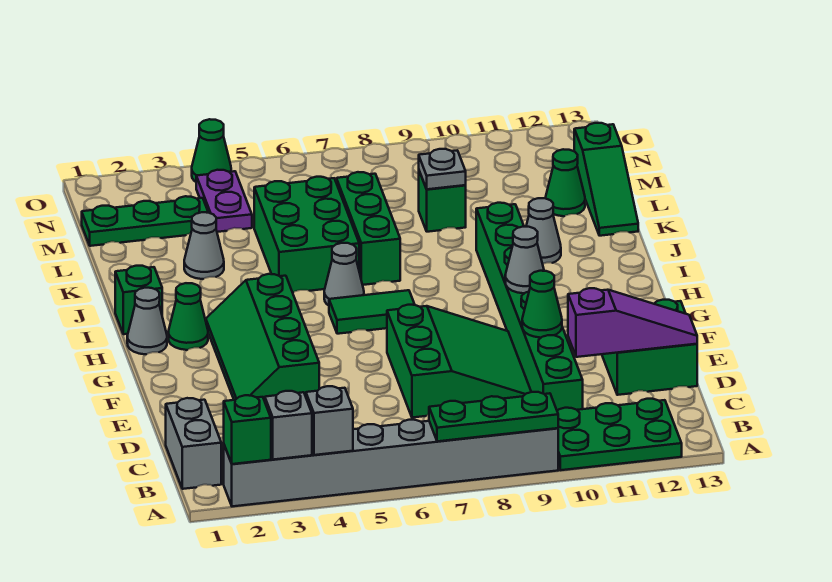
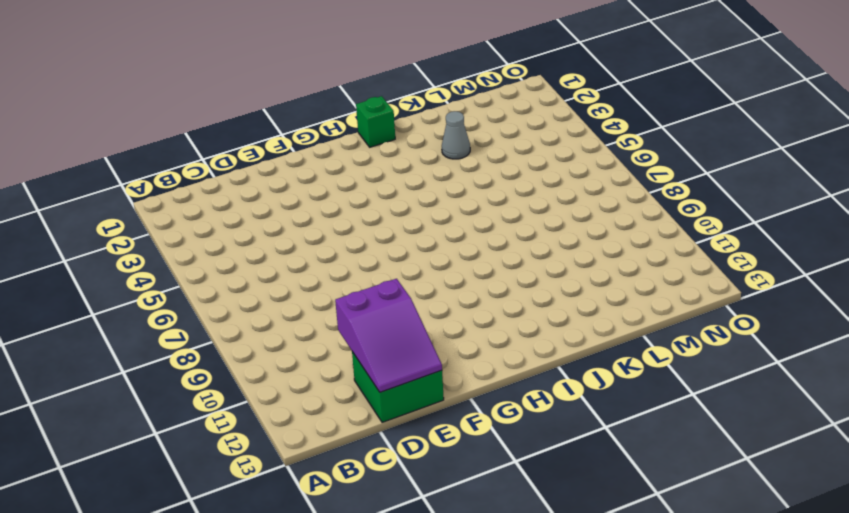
purple slope D11:E13 level 2 top 11 -> purple slope D11:D13 level 2 top 11
none -> grey brick A2:A9 level 1
none -> green plate A10:B12 level 1
none -> grey brick B1:C1 level 1
none -> green brick C10:J10 level 1

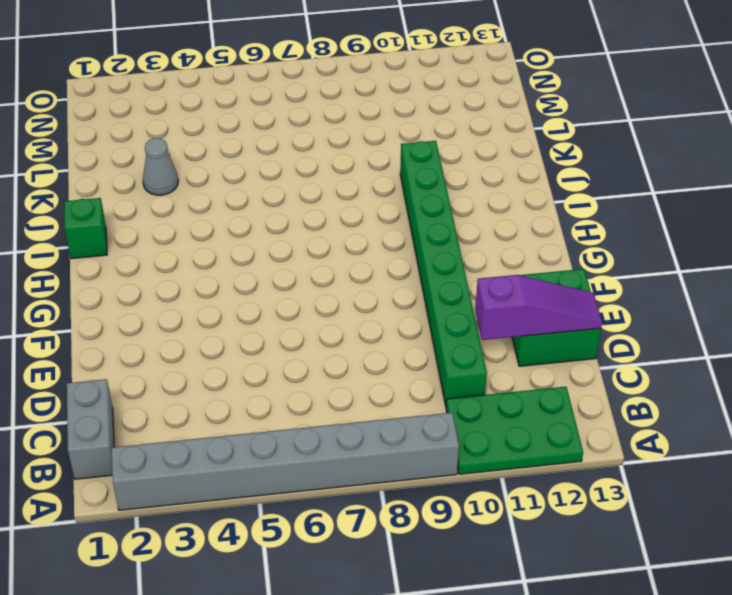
none -> green slope D7:F9 level 1 top 7
none -> green slope E3:H4 level 1 top 4
none -> grey cone H1 level 1
none -> green cone H2 level 1

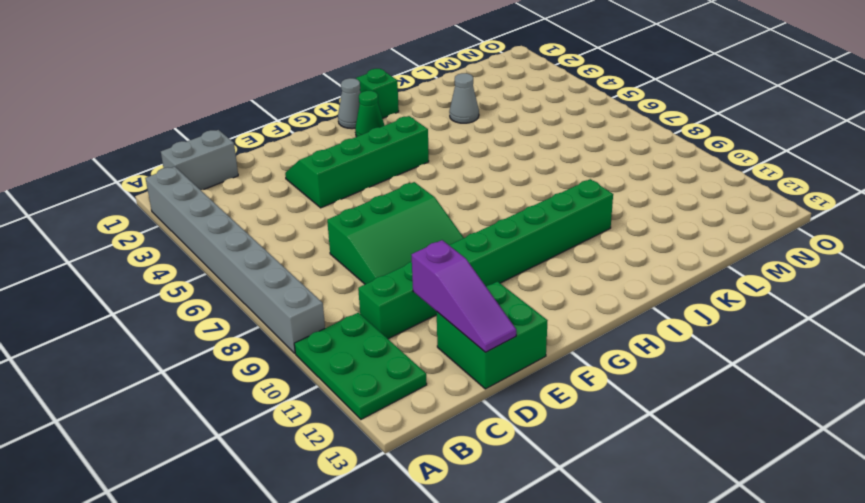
none -> green tile H6:H7 level 1
none -> grey cone I6 level 1
none -> green brick J5:L6 level 1
none -> green brick J7:L7 level 1

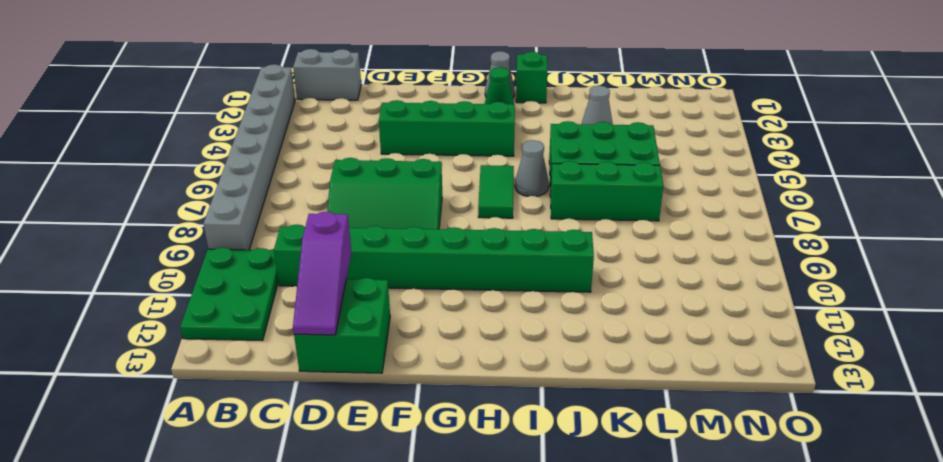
none -> grey cone J11 level 1
none -> green slope K13:M13 level 1 top M
none -> green brick L9 level 1
none -> green cone L12 level 1

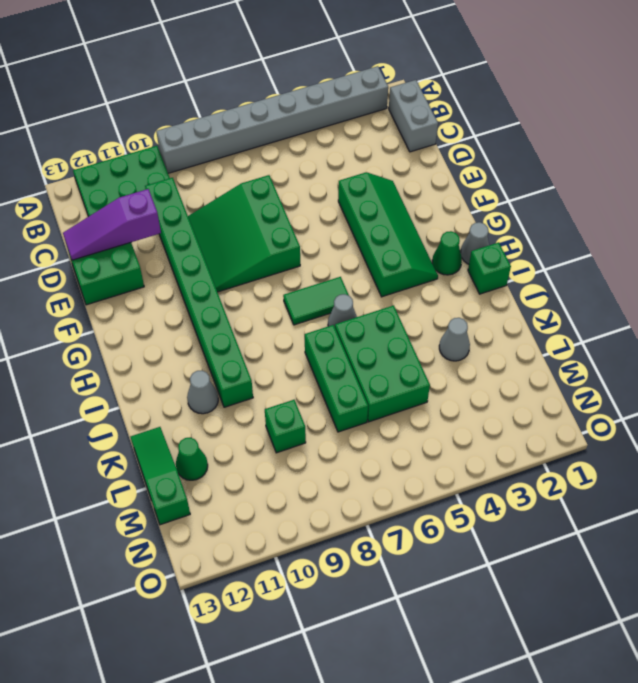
none -> green plate M1:M3 level 1
none -> purple plate M4:N4 level 1
none -> green cone O4 level 1
none -> green brick A2 level 2

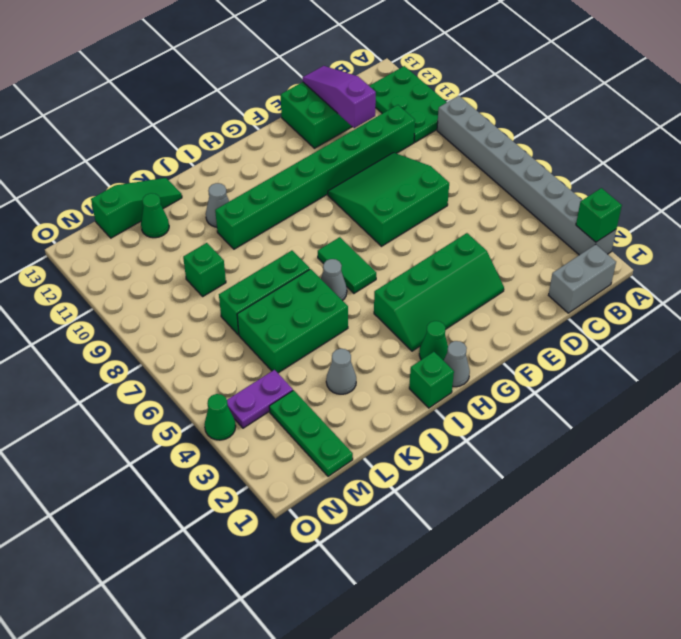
none -> grey brick A3 level 2
none -> grey brick A4 level 2
none -> green plate A7:A9 level 2
none -> green cone E10 level 2

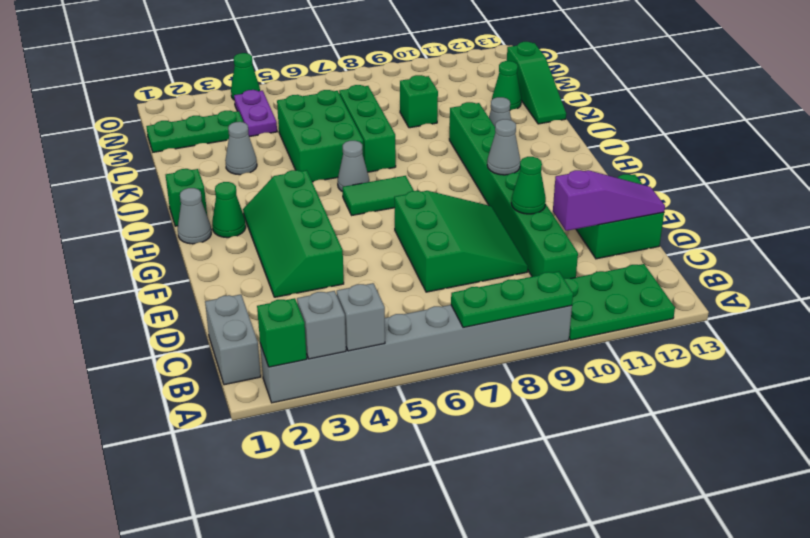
none -> grey plate L9 level 2

